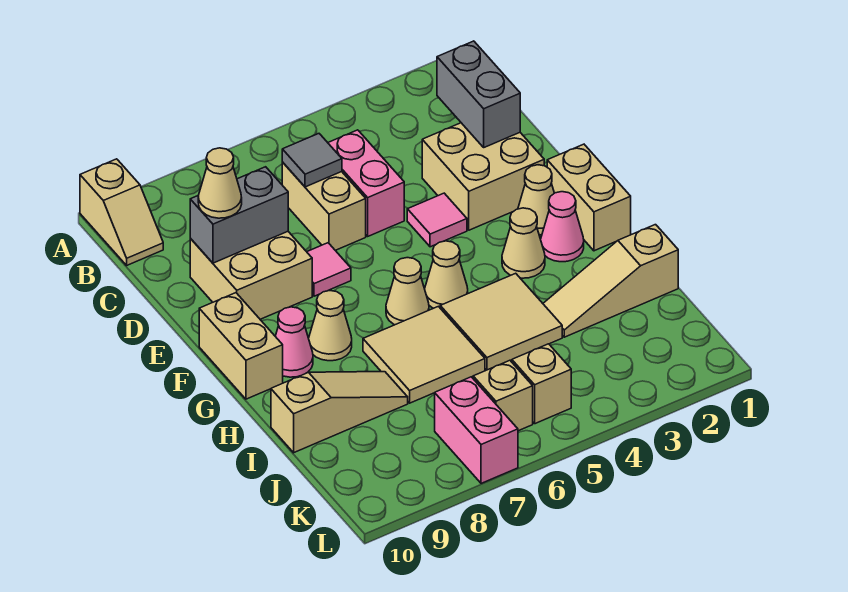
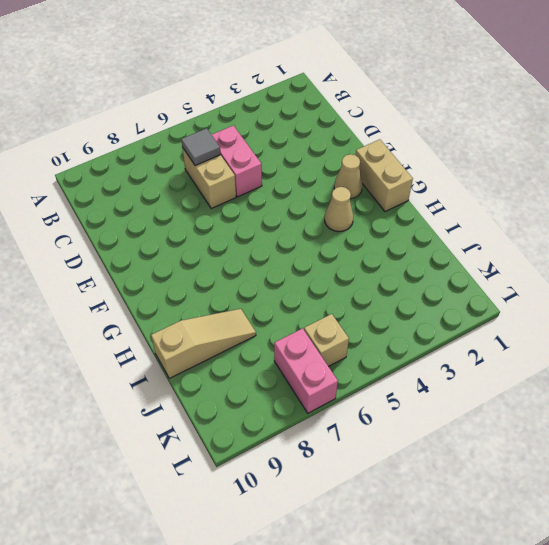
none -> tan slope A10:B10 level 1 top A
none -> tan brick D2:E3 level 1
none -> tan brick D8:E9 level 1

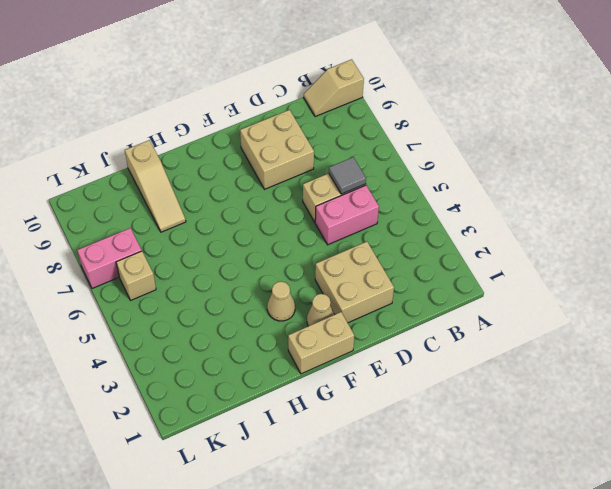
none -> pink tile E4 level 1
none -> pink tile E7 level 1
none -> tan brick F10:G10 level 1

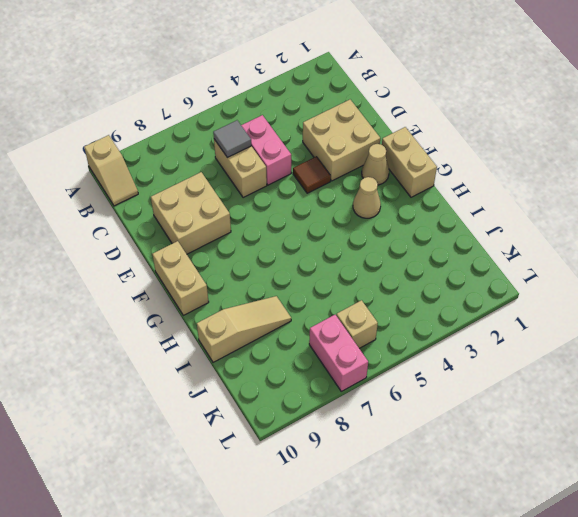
brown tile E4 level 1 -> pink tile E4 level 1
none -> pink tile E7 level 1
none -> pink cone G2 level 1
none -> tan cone G5 level 1

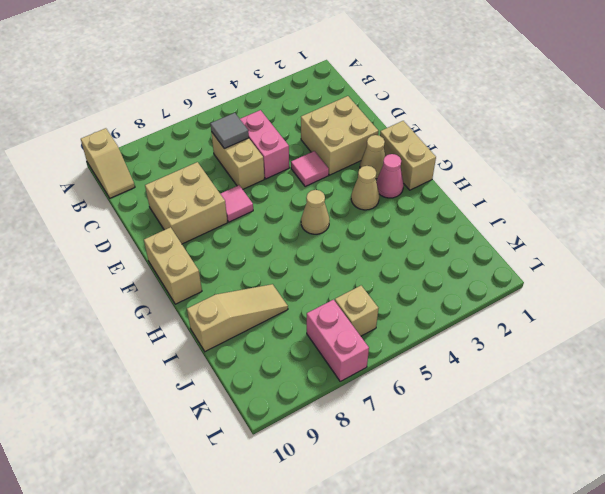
none -> tan cone G6 level 1
none -> tan cone G8 level 1
none -> pink cone G9 level 1

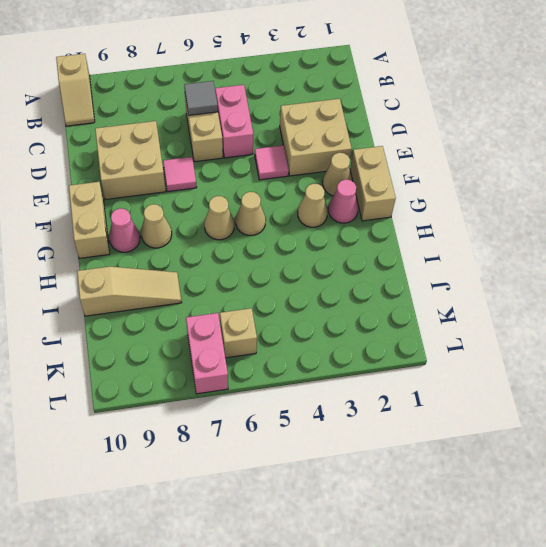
none -> tan tile H4:I5 level 1
none -> tan tile H6:I7 level 1
none -> tan slope I1:I3 level 1 top 1

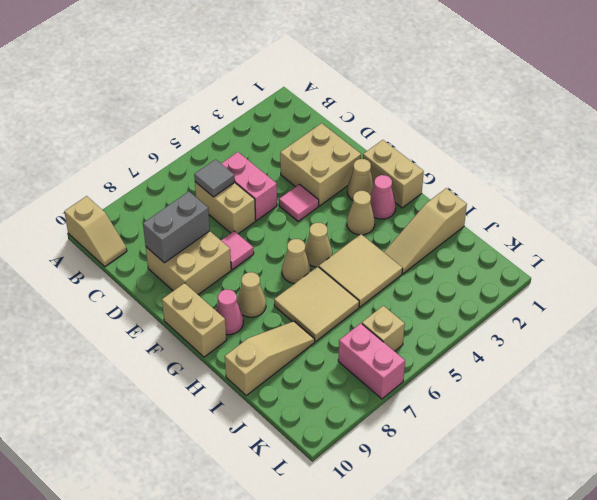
none -> tan brick K5 level 1
none -> grey brick C2:D2 level 2
none -> tan cone D9 level 3

